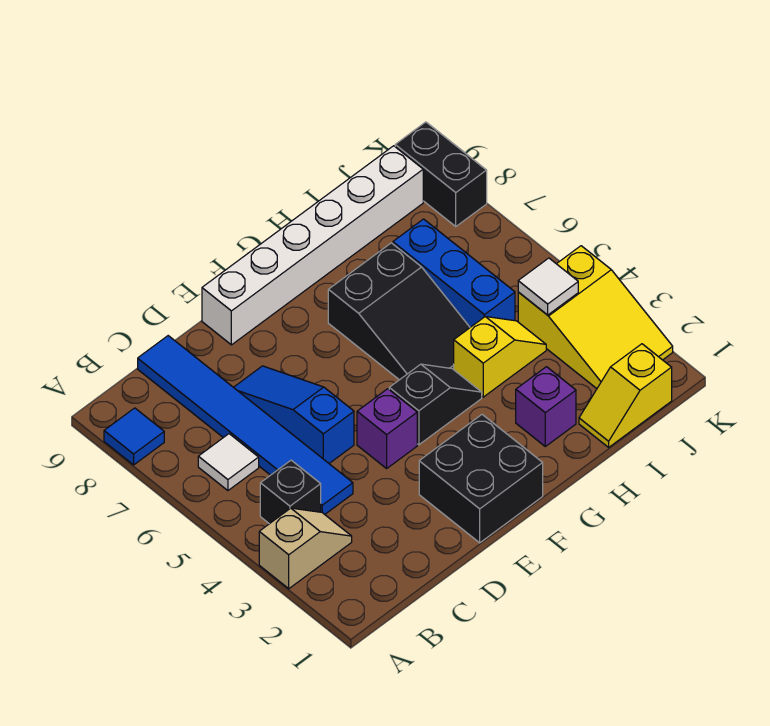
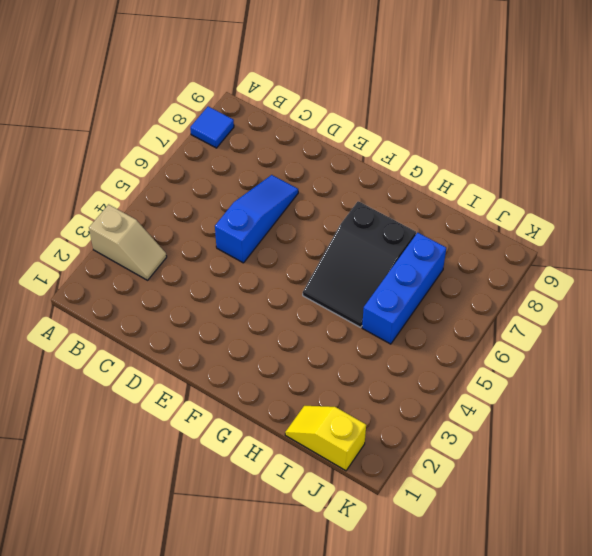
none -> black brick B4 level 1
none -> white tile B6 level 1
none -> blue tile C4:C9 level 1

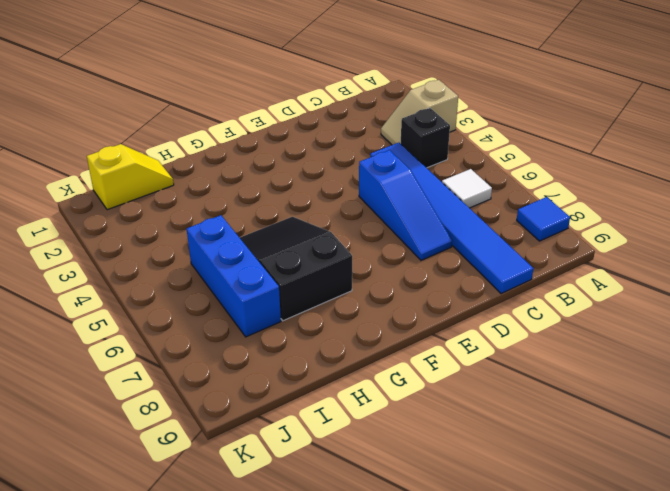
none -> black brick E1:F2 level 1
none -> purple brick E4 level 1
none -> white brick E9:J9 level 1

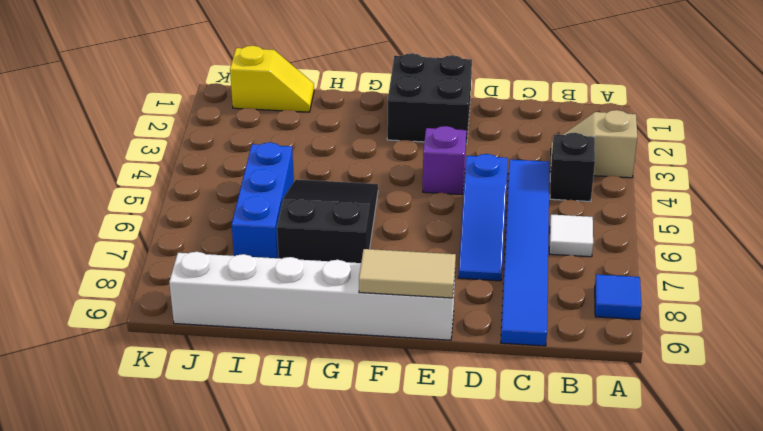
tan tile E9:F9 level 2 -> none
none -> black slope F4:G4 level 1 top F
none -> purple brick H2 level 1
none -> yellow slope H4:I4 level 1 top H

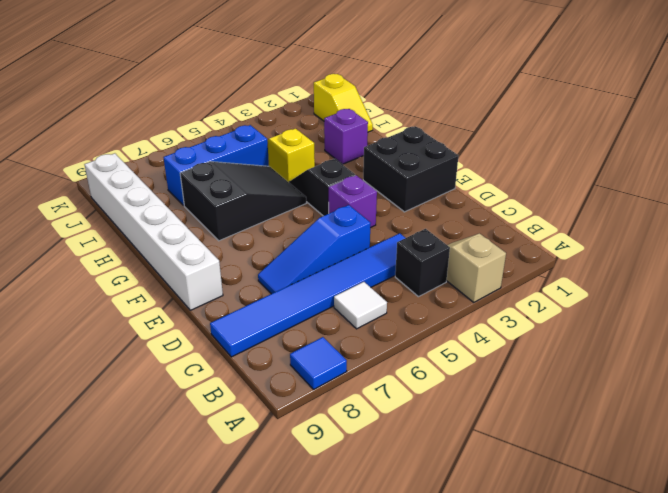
none -> yellow slope J2:K4 level 1 top 4
none -> black brick K8:K9 level 1
none -> white tile J4 level 2

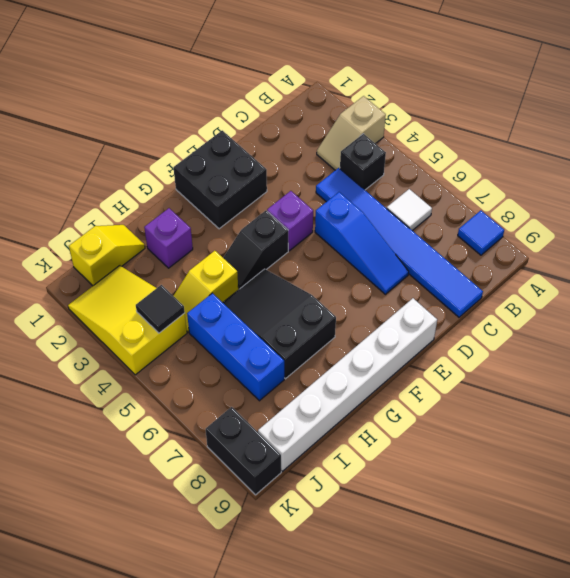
black tile J4 level 2 -> white tile J4 level 2

